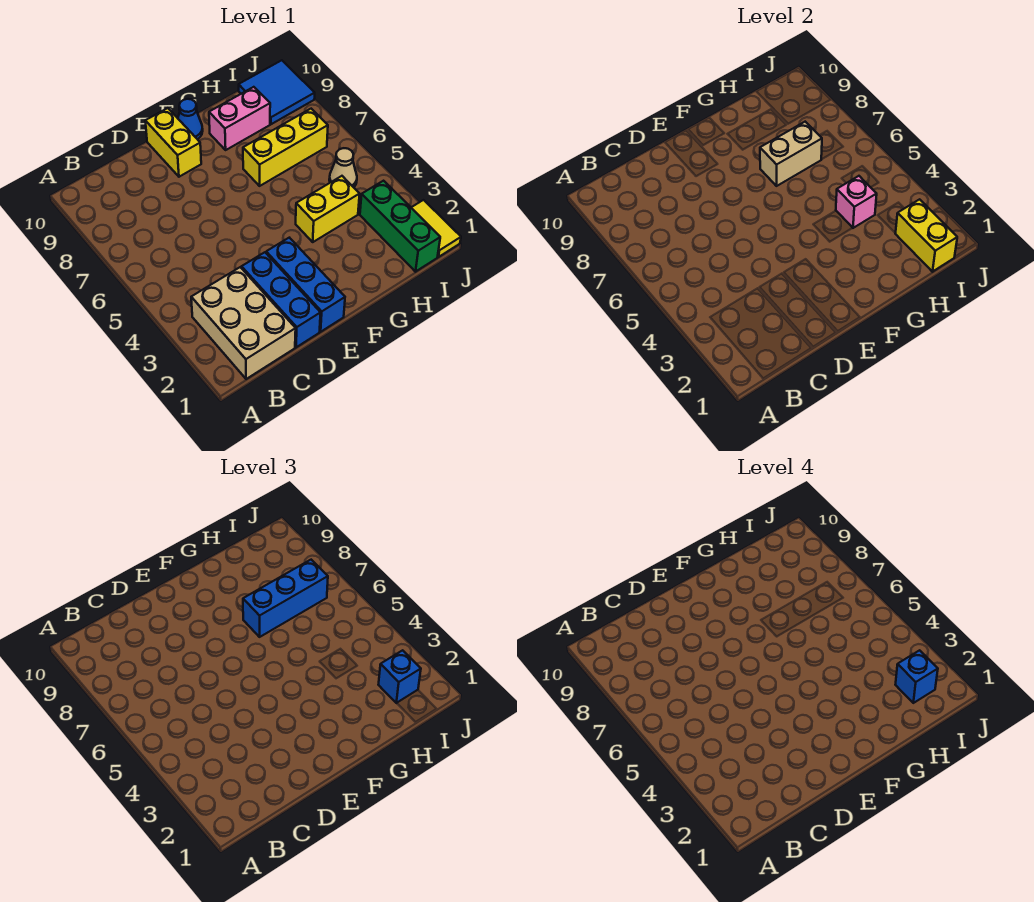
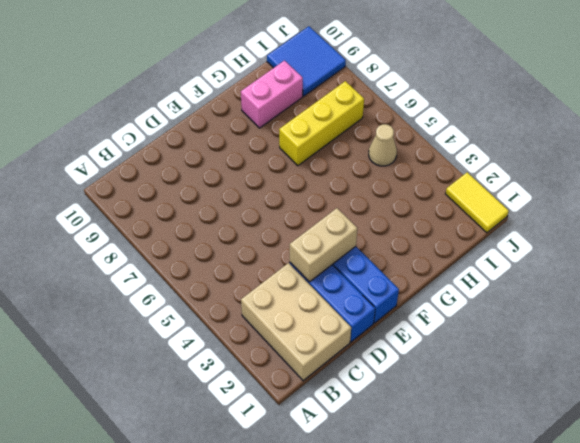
tan brick D3:E3 level 2 -> tan brick G7:H7 level 2
none -> yellow brick E9:E10 level 1
none -> blue cone F10 level 1
none -> yellow brick G4:H4 level 1

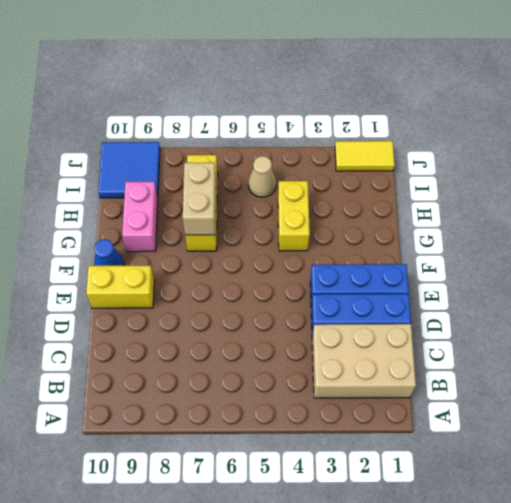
none -> green brick I1:I3 level 1
none -> pink brick H4 level 2
none -> yellow brick I1:I2 level 2

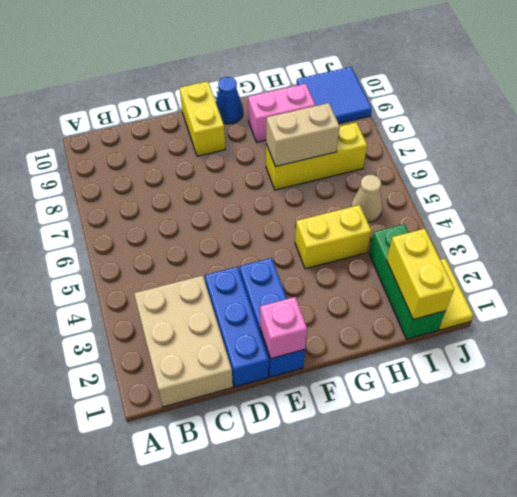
pink brick E1 level 2 -> pink brick H4 level 2
none -> blue brick G7:I7 level 3
none -> blue brick I2 level 3
none -> blue brick I2 level 4

